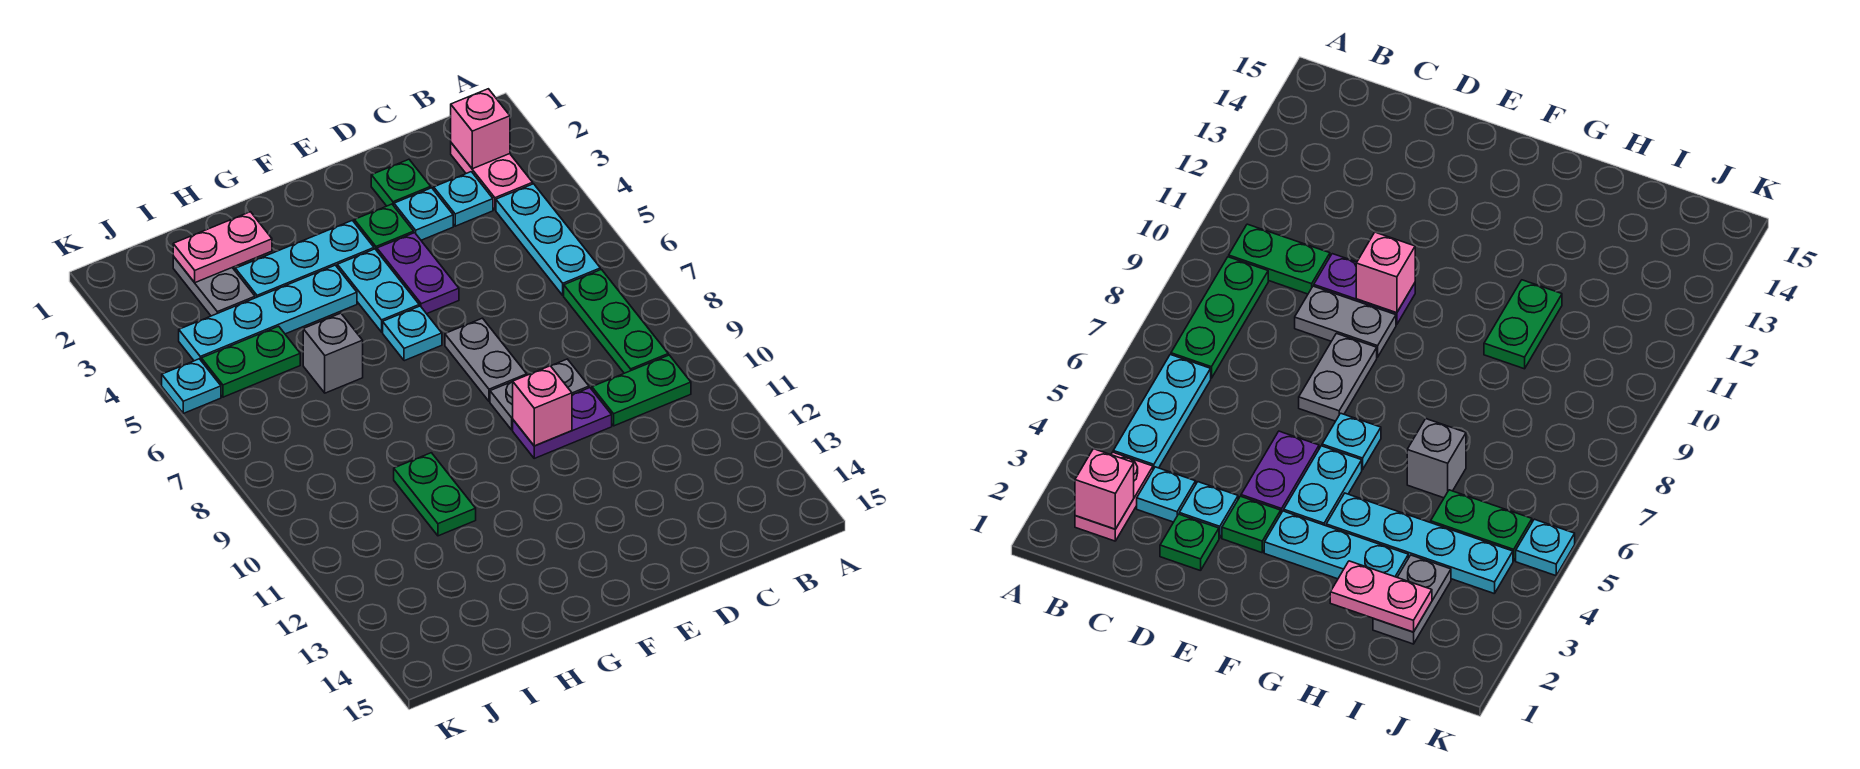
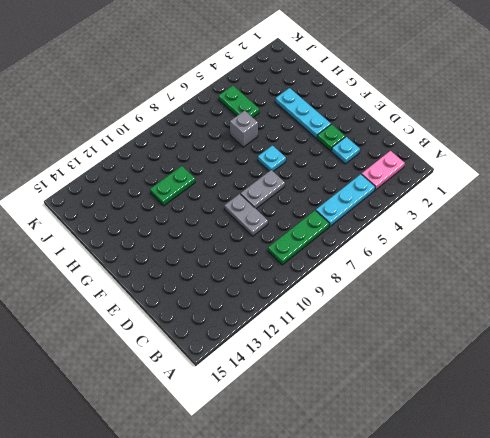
none -> green plate B10:C10 level 1
none -> cyan plate C3 level 1
none -> green plate D2 level 1

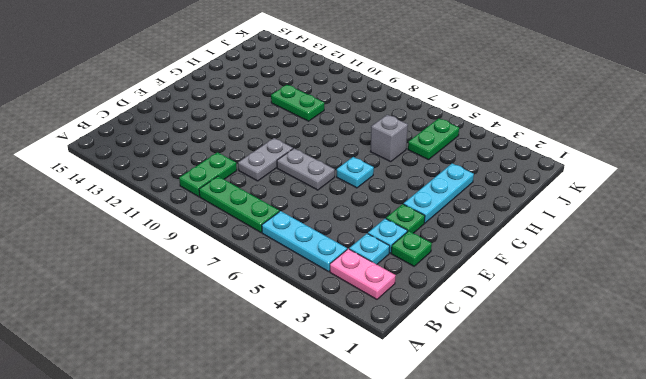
none -> purple plate D10:E10 level 1
none -> purple plate E4:E5 level 1
none -> cyan plate F4:F5 level 1

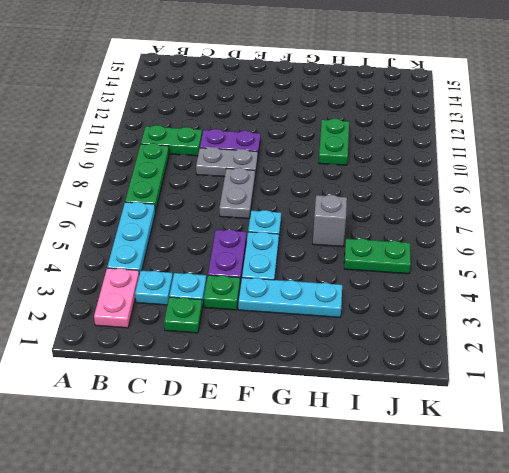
none -> cyan plate G4:J4 level 1
none -> grey plate I2:I3 level 1
none -> cyan plate K5 level 1

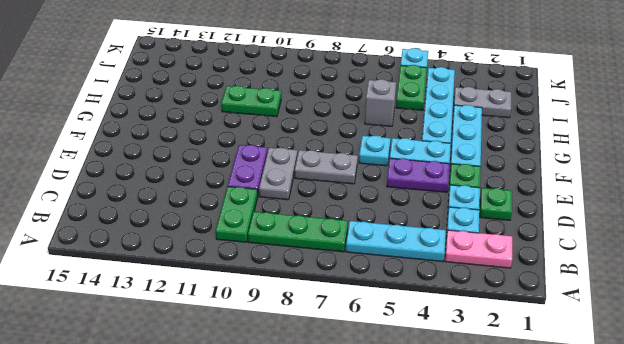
none -> pink brick B2 level 2
none -> pink brick E10 level 2
none -> pink plate H2:I2 level 2

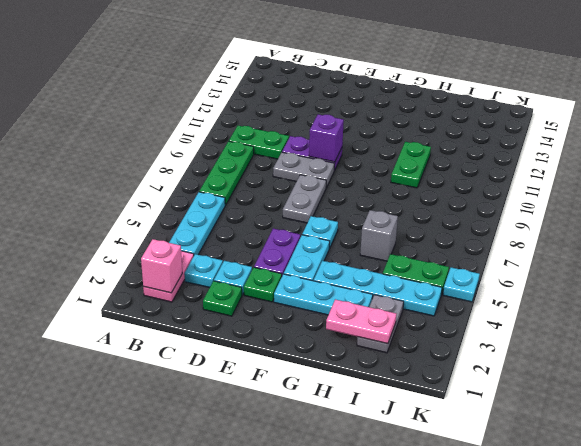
purple brick E10 level 2 -> pink brick E10 level 2

